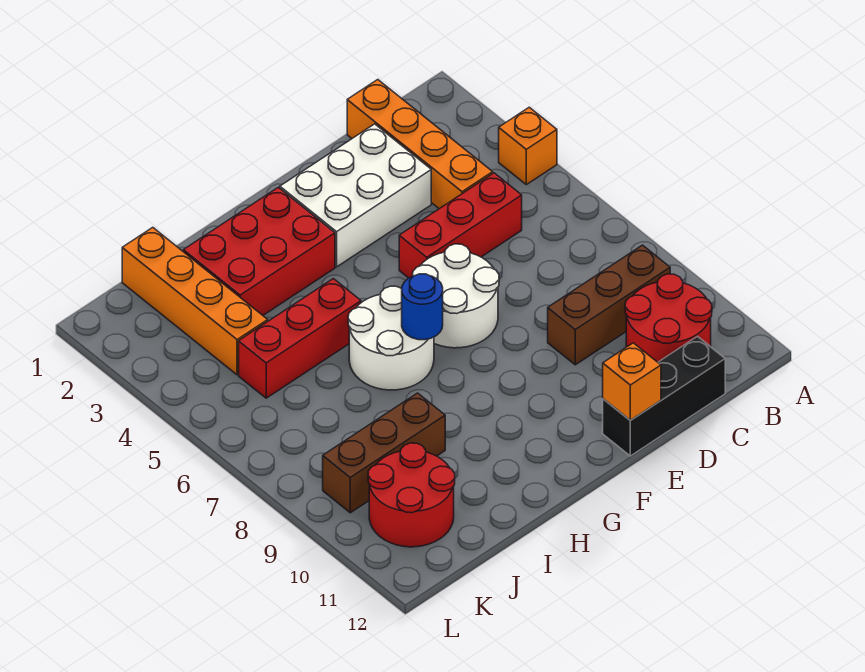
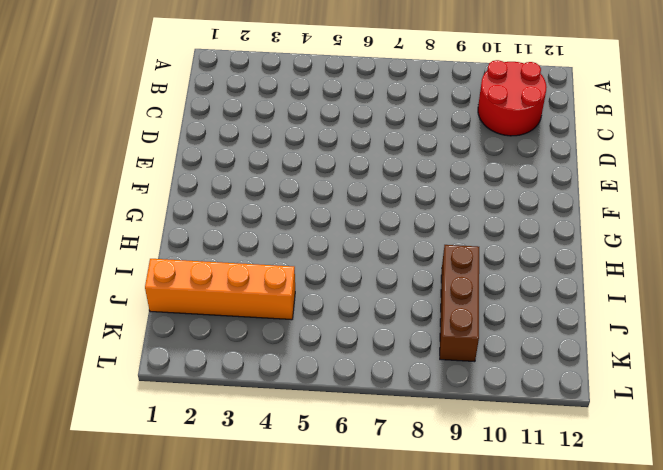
none -> orange brick A4 level 1
none -> brown brick B9:D9 level 1
none -> orange brick C1:C4 level 1

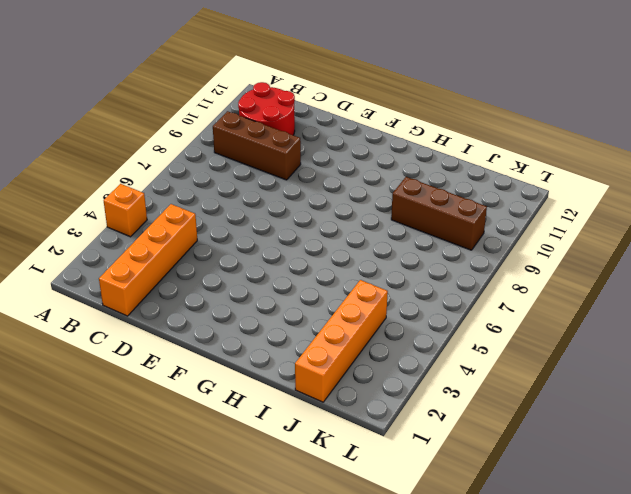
none -> red brick C5:E5 level 1
none -> black brick C12:E12 level 1
none -> white brick D2:F3 level 1

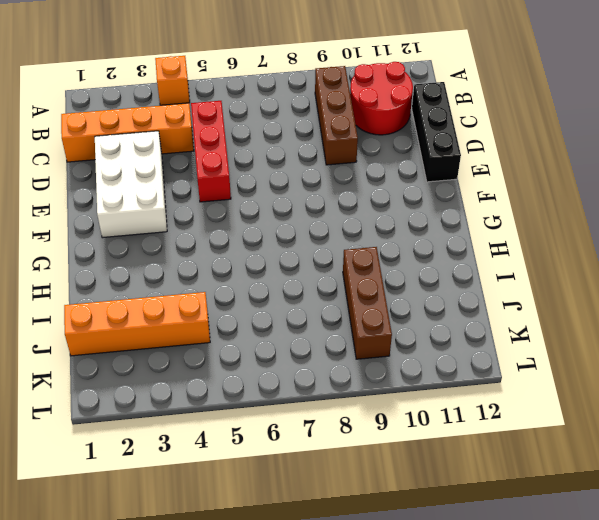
none -> white round brick E6:F7 level 1
none -> red brick G2:I3 level 1
none -> white round brick G6:H7 level 1

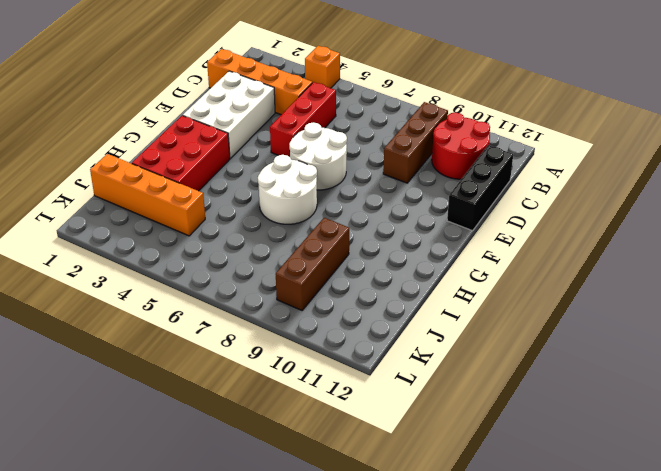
none -> red brick H5:J5 level 1
none -> red round brick J10:K11 level 1
none -> orange brick E12 level 2

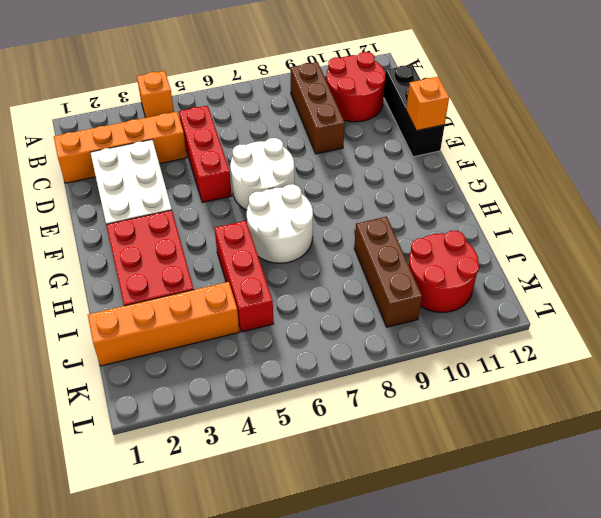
none -> blue round brick G7 level 2

